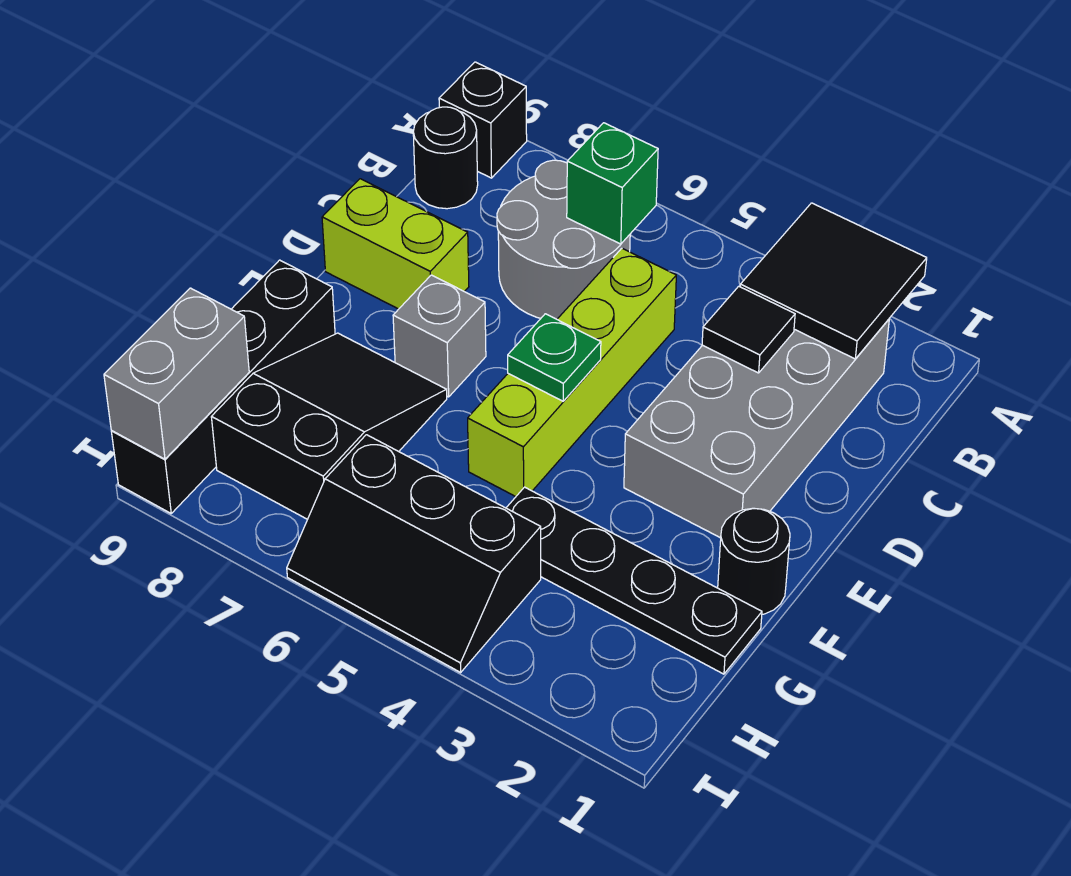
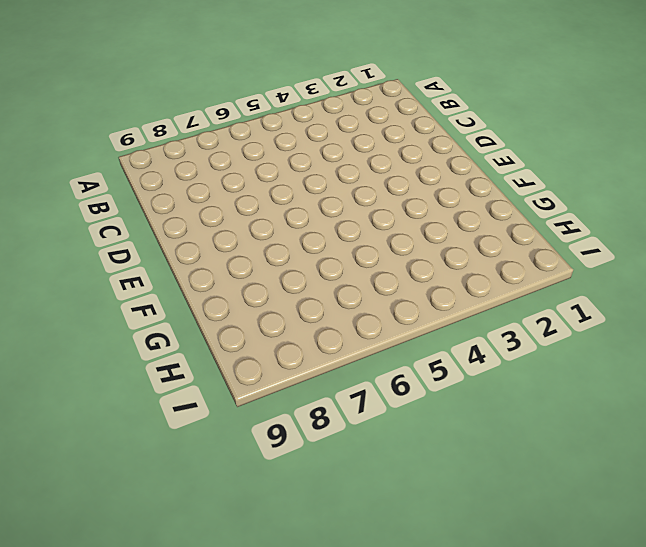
none -> black brick A9 level 1
none -> grey brick B2:E3 level 1
none -> grey round brick B6:C7 level 1

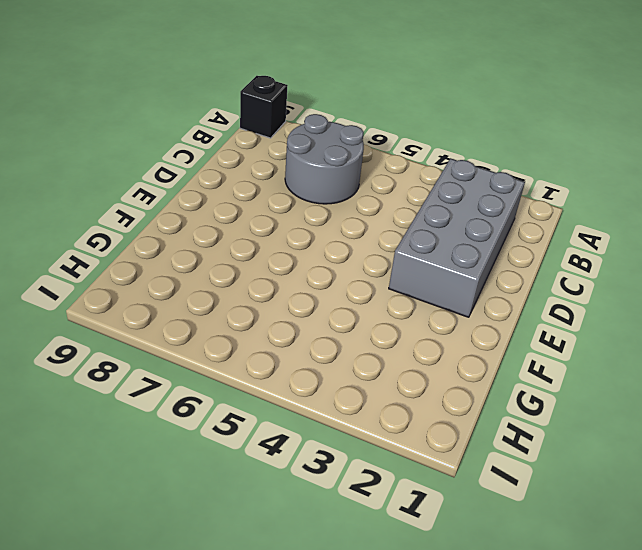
none -> black round brick B9 level 1
none -> lime brick C5:F5 level 1
none -> lime brick D8:D9 level 1

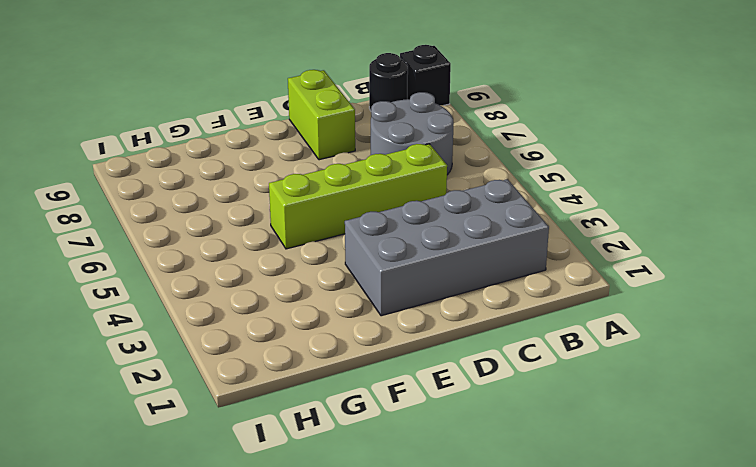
none -> grey brick E7 level 1
none -> black round brick F1 level 1
none -> black slope F7:H8 level 1 top H

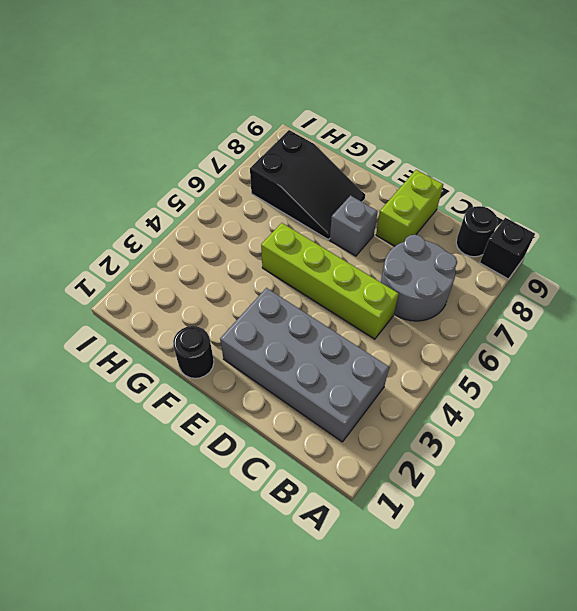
none -> black brick F9:I9 level 1
none -> black plate G1:G4 level 1
none -> black slope H4:I6 level 1 top H

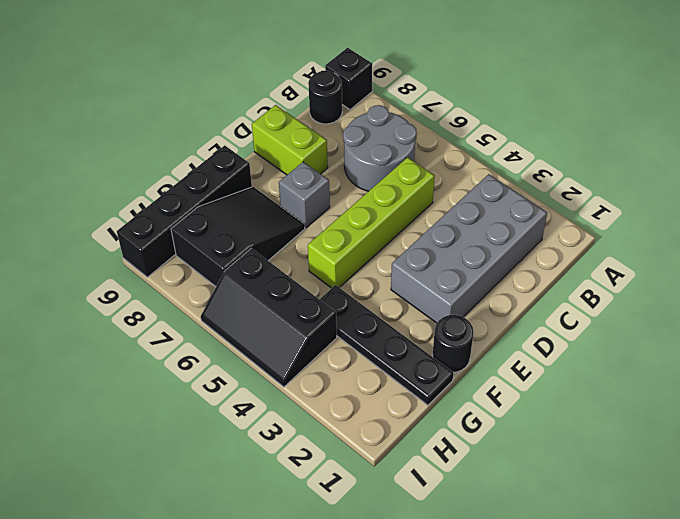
none -> black tile A2:B3 level 2
none -> green brick B6 level 2
none -> black tile C3 level 2

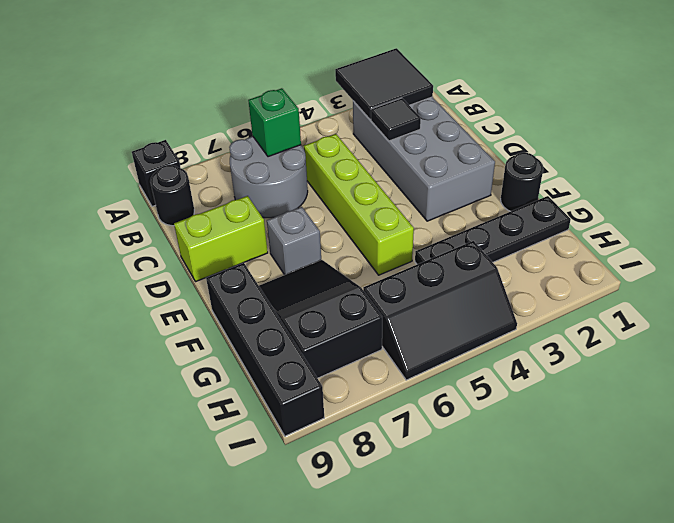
none -> green plate E5 level 2
none -> grey brick H9:I9 level 2

